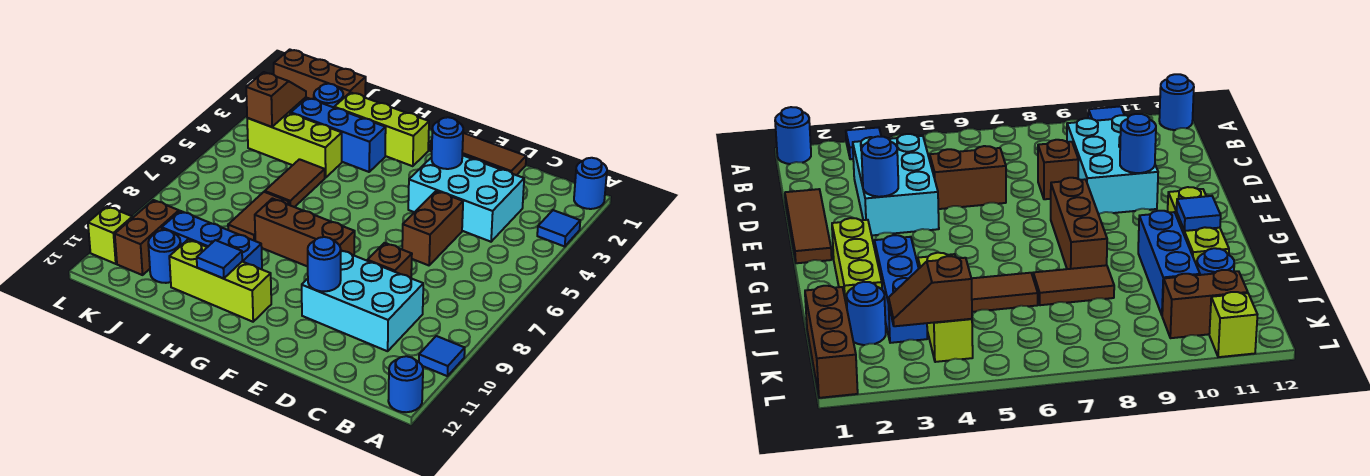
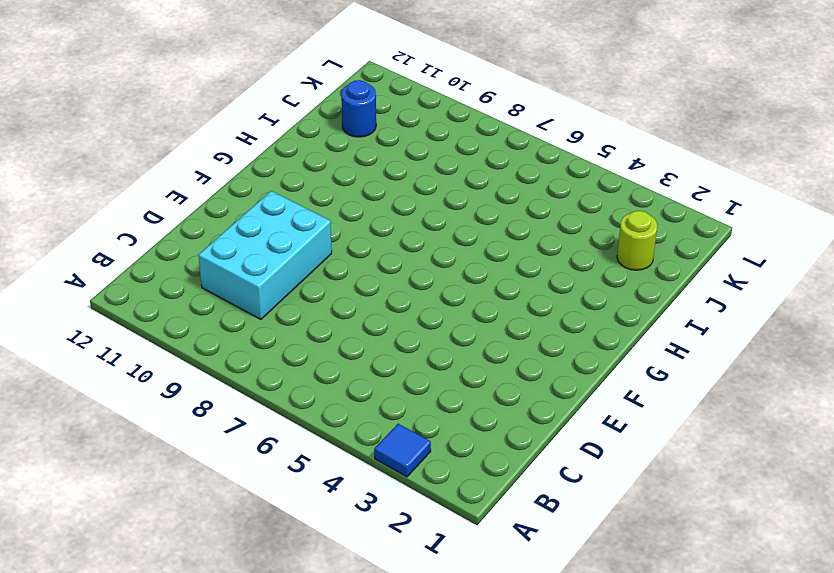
lime round brick J2 level 1 -> blue round brick J2 level 1
none -> blue round brick A1 level 1
none -> blue tile A10 level 1
none -> blue round brick A12 level 1

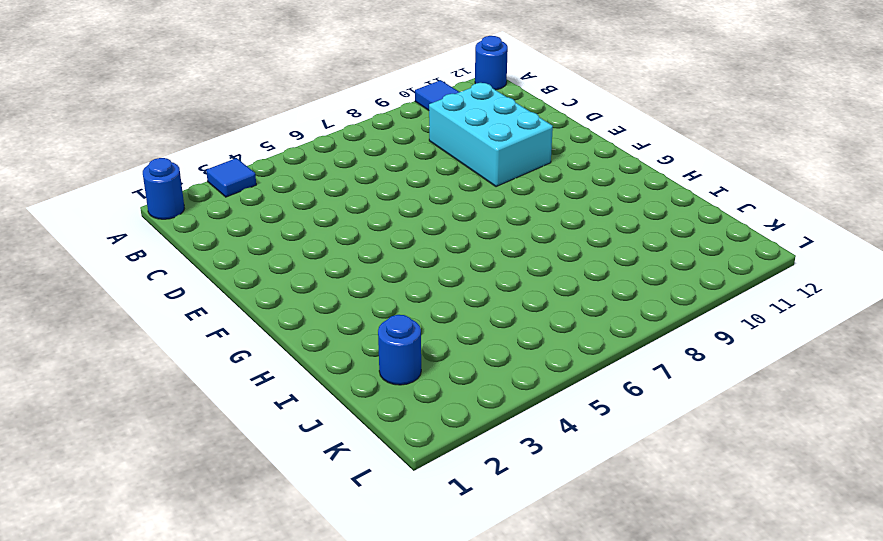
none -> cyan brick C3:E4 level 1
none -> brown tile D1:F1 level 1
none -> brown brick D5:D6 level 1

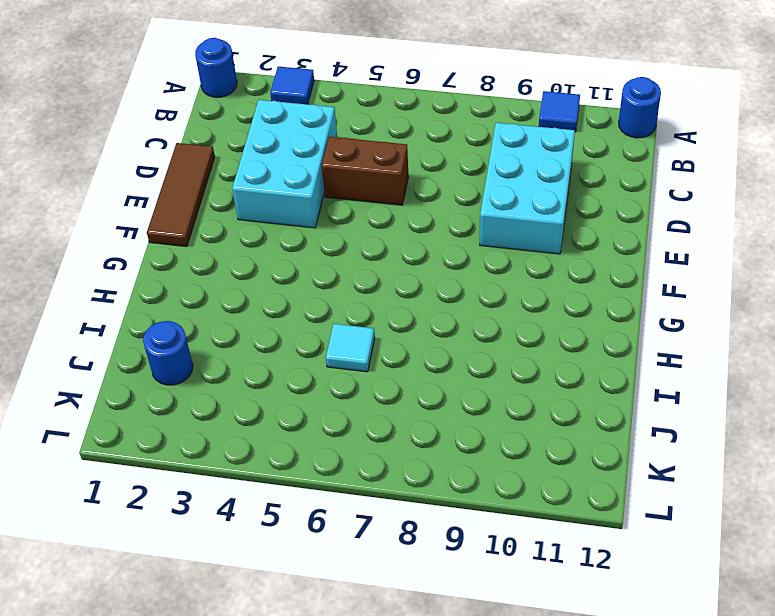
cyan tile I6 level 1 -> brown tile I5:I6 level 1
none -> brown brick D8 level 1
none -> brown brick F8:H8 level 1
none -> lime brick G2:I2 level 1

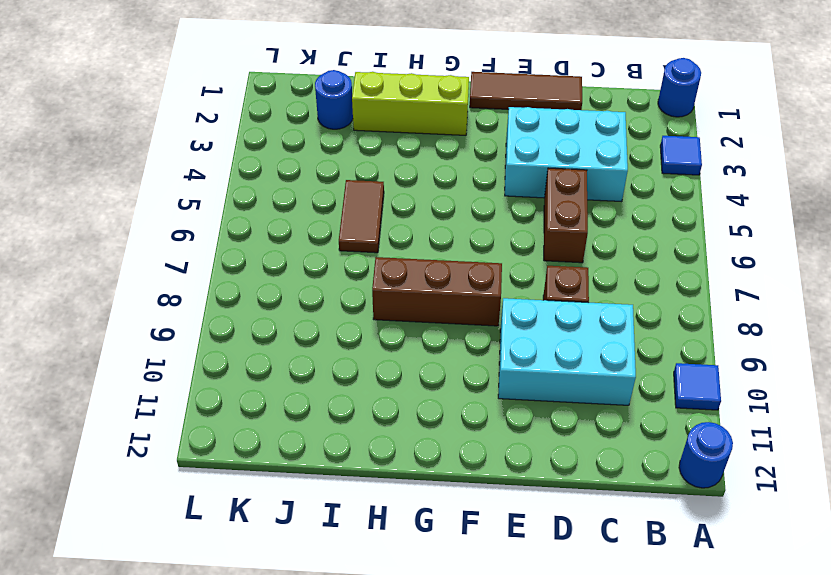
none -> lime brick G11:I11 level 1
none -> blue brick H3:J3 level 1
none -> blue brick H10:J10 level 1

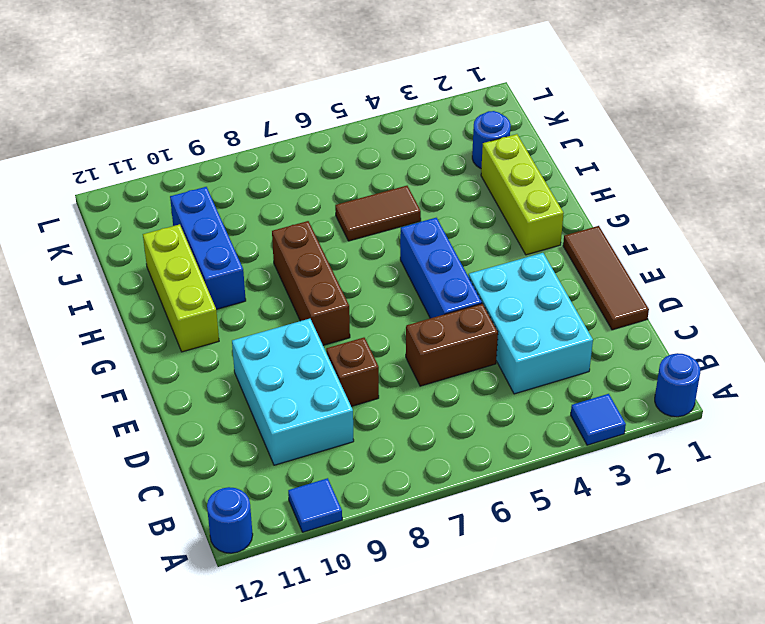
blue brick E5:G5 level 1 -> blue brick H3:J3 level 1
none -> lime brick I4:K4 level 1
none -> brown tile I7:I8 level 1
none -> brown brick J1:L1 level 1

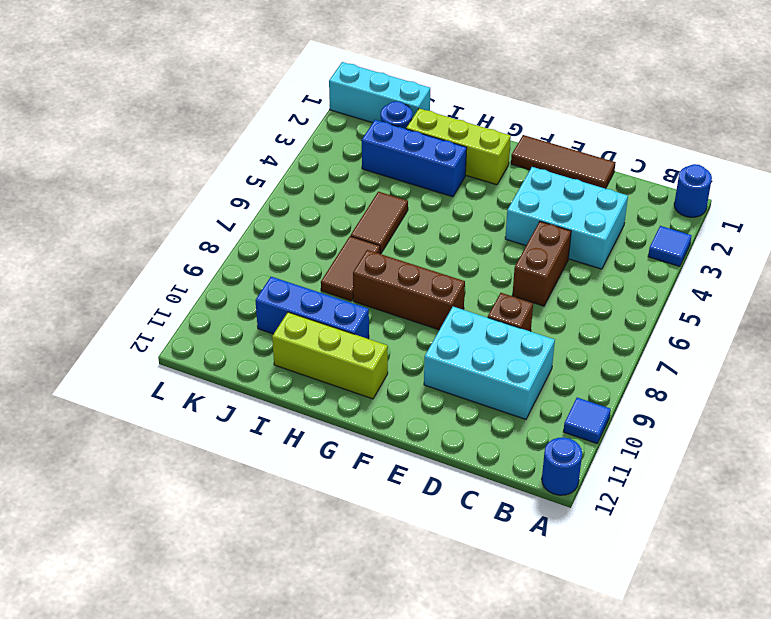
cyan brick J1:L1 level 1 -> brown brick J1:L1 level 1
none -> lime brick I4:K4 level 1
none -> blue round brick J11 level 1
none -> brown brick K10:K11 level 1

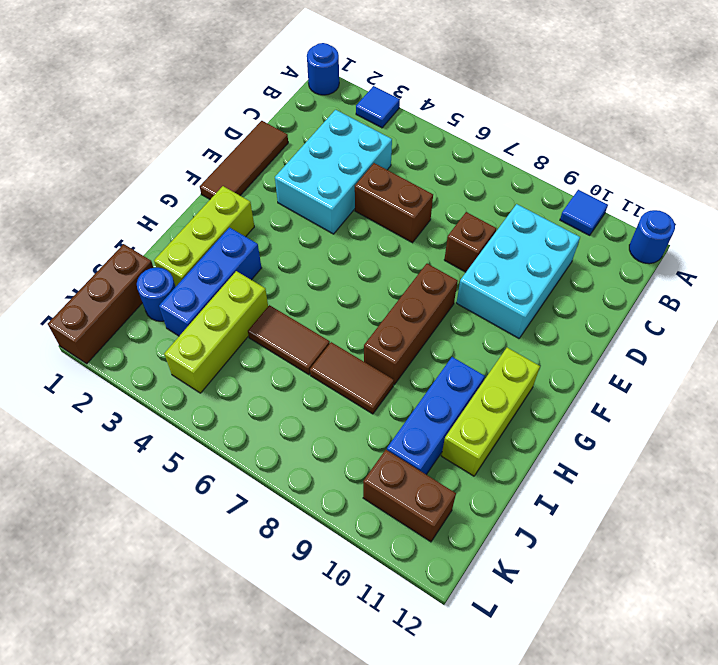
none -> blue round brick J11 level 1
none -> lime brick L11 level 1
none -> blue round brick E3 level 2

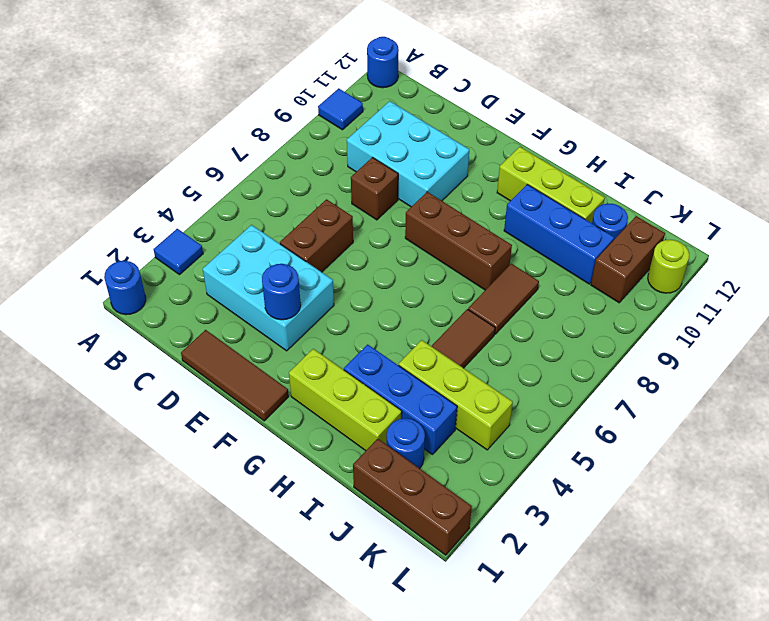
lime round brick L11 level 1 -> lime brick L11 level 1
none -> blue round brick E10 level 2
none -> blue tile H11 level 2
none -> brown slope K3:K4 level 2 top 4

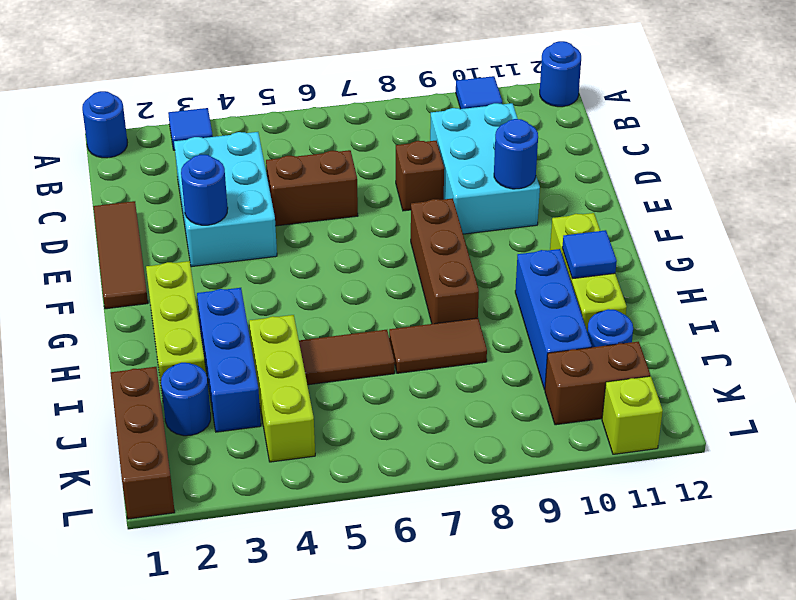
none -> brown slope K3:K4 level 2 top 4

